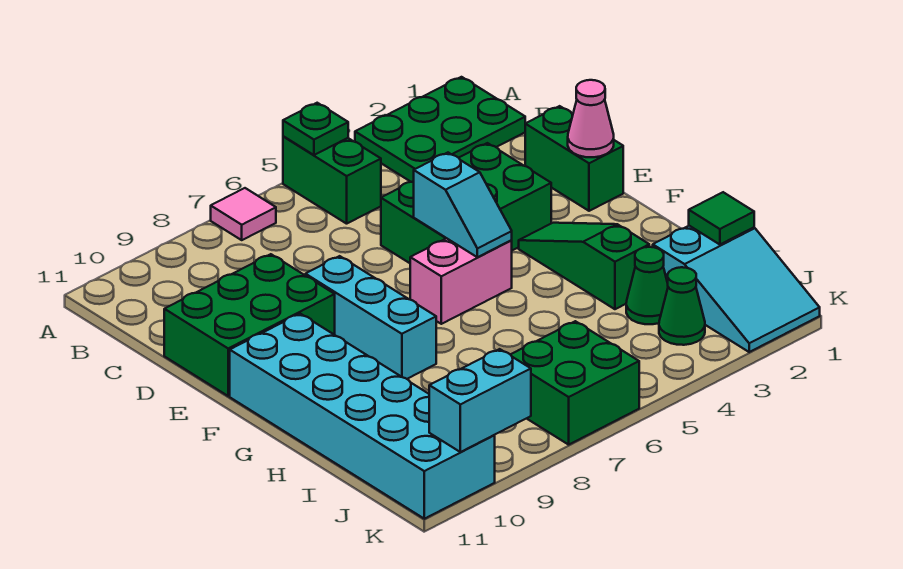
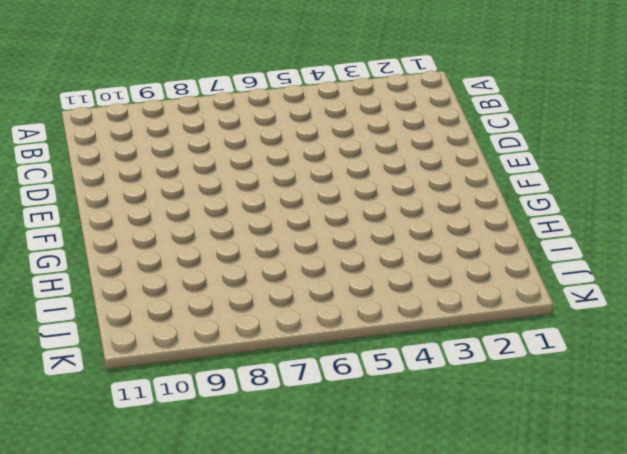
none -> green plate A1:B3 level 1
none -> green brick A5:B5 level 1
none -> pink tile A7 level 1

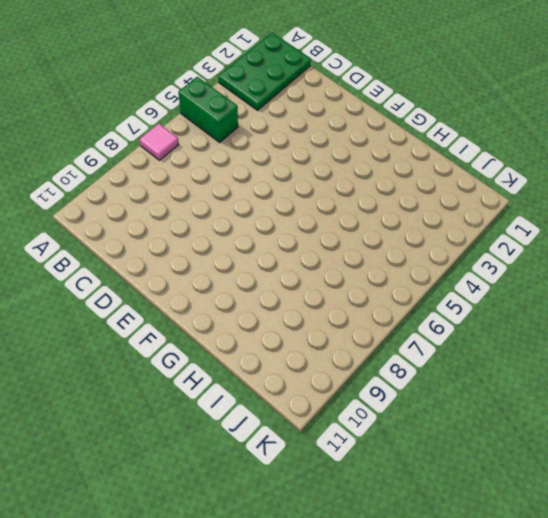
none -> green brick D1:E1 level 1
none -> green brick D3:E5 level 1
none -> green brick D9:E11 level 1

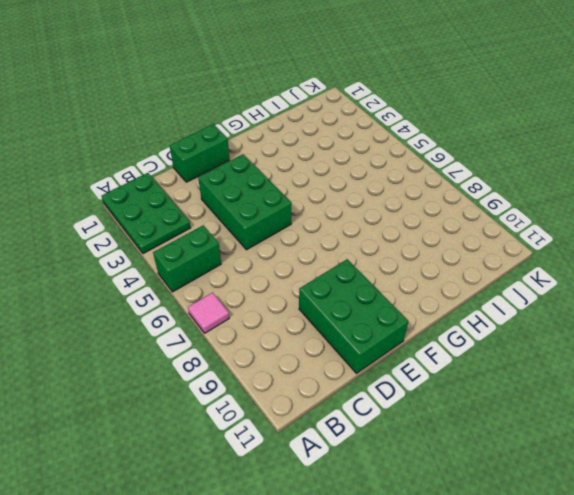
none -> cyan brick E8:G8 level 1
none -> green slope F3:H3 level 1 top H
none -> pink brick F5:F6 level 1

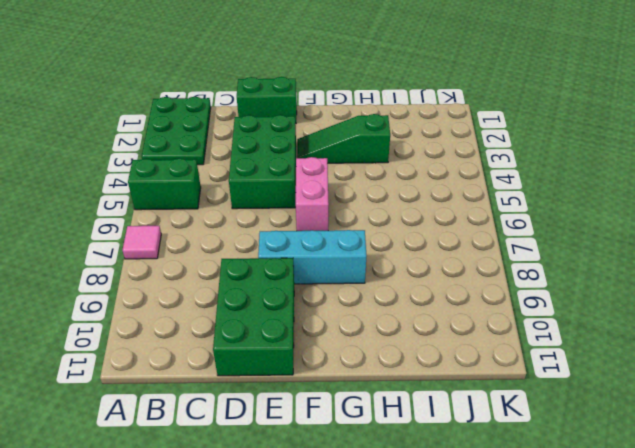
none -> cyan brick F10:K11 level 1
none -> cyan slope I1:K2 level 1 top I
none -> green cone I3 level 1

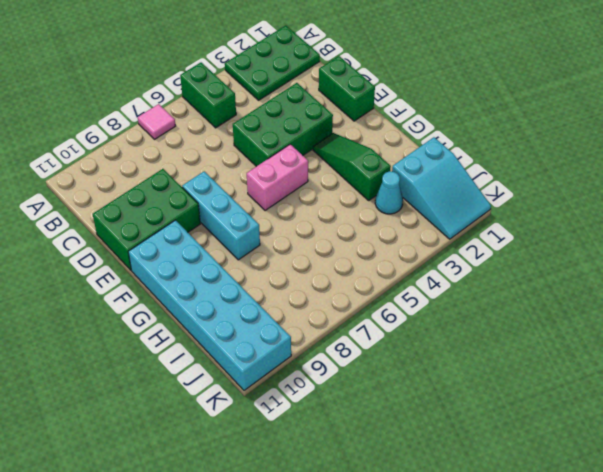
cyan cone I3 level 1 -> green cone I3 level 1
none -> green cone J3 level 1
none -> green brick J6:K7 level 1
none -> green plate A5 level 2

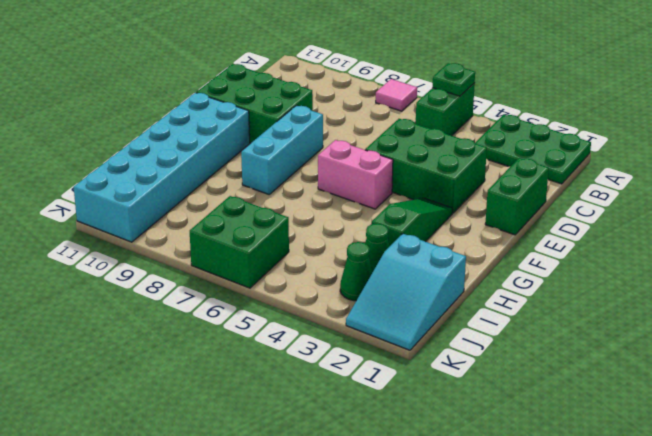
none -> pink cone E1 level 2
none -> cyan slope E5:F5 level 2 top E
none -> green tile I1 level 2

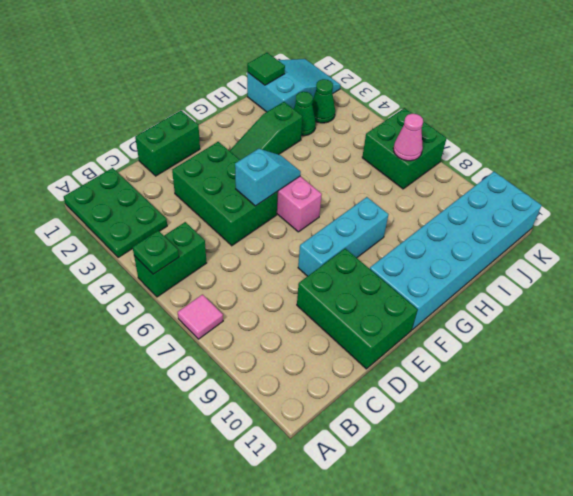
pink cone J7 level 2 -> pink cone E1 level 2
none -> cyan brick K9:K10 level 2

